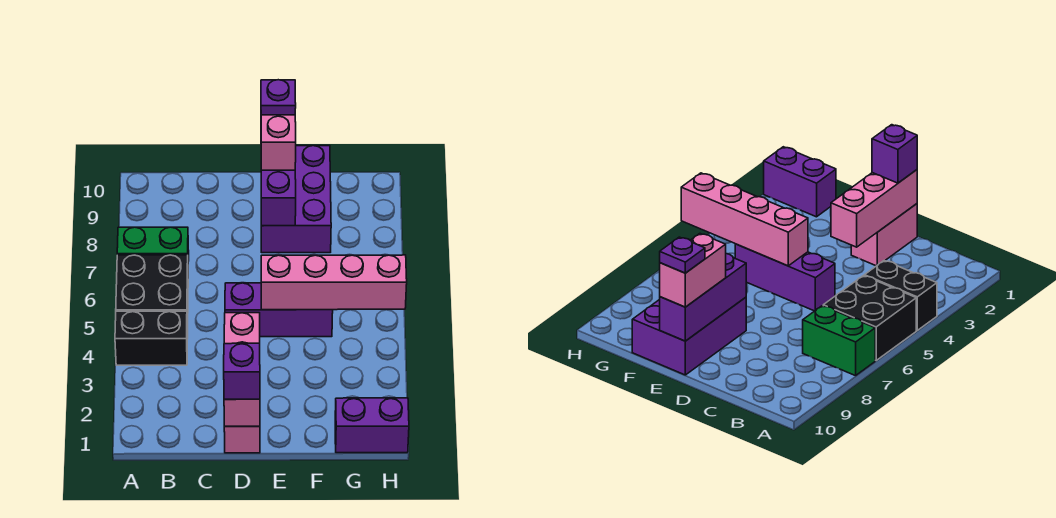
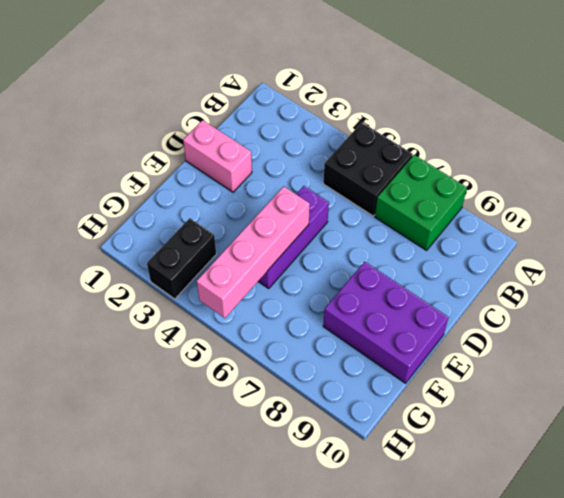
green brick A7:B8 level 1 -> green brick A7:B7 level 1
black brick G3:H3 level 1 -> black brick A4:B4 level 1
none -> purple brick G1:H1 level 1
none -> pink brick D1:D3 level 2
none -> purple brick E8:E10 level 2

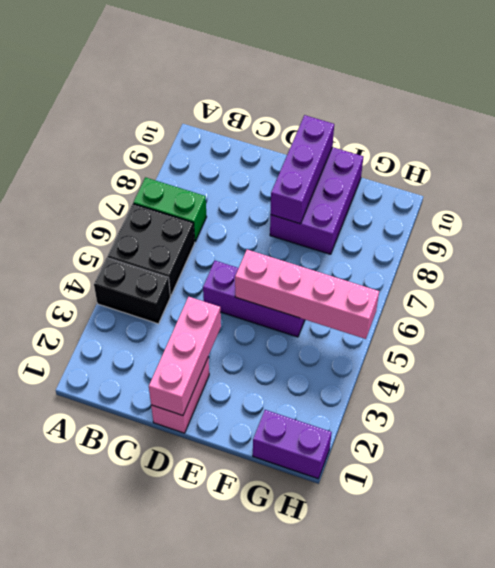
none -> purple brick D1 level 3
none -> pink brick E9:E10 level 3
none -> purple plate E10 level 4

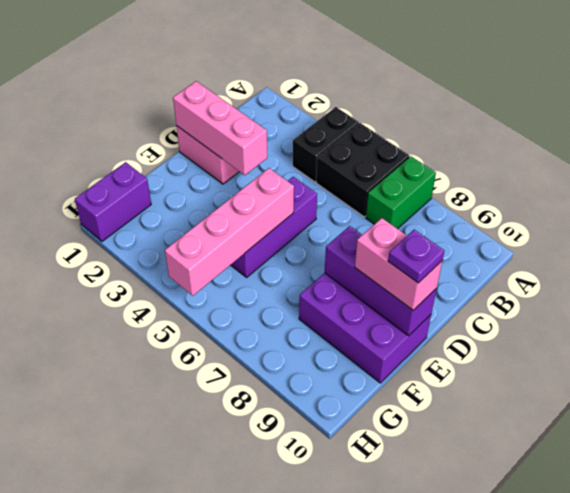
none -> purple brick D1 level 3

